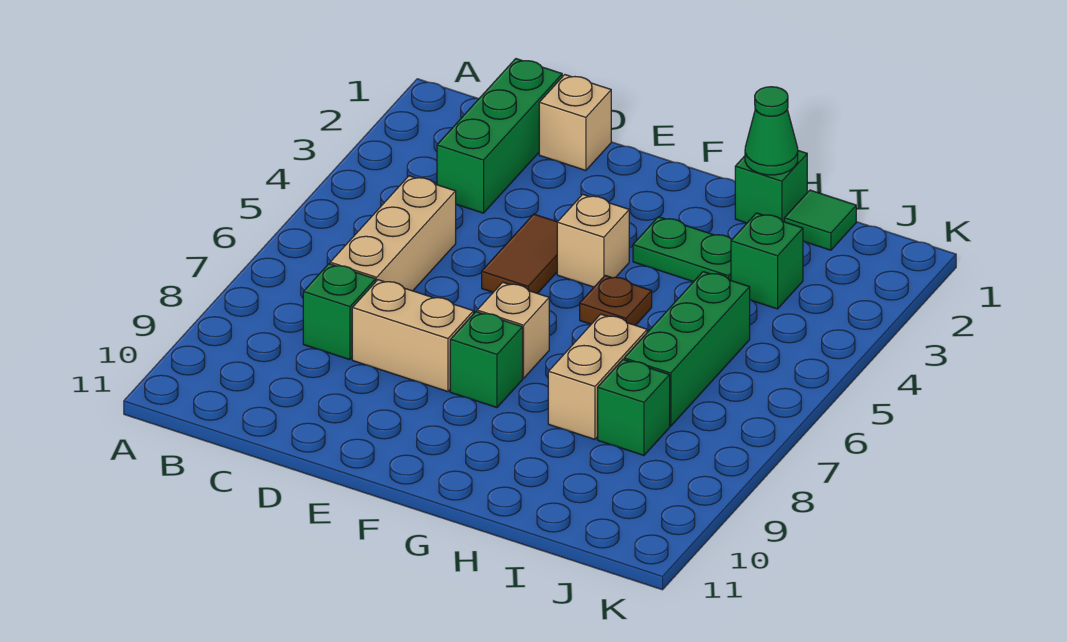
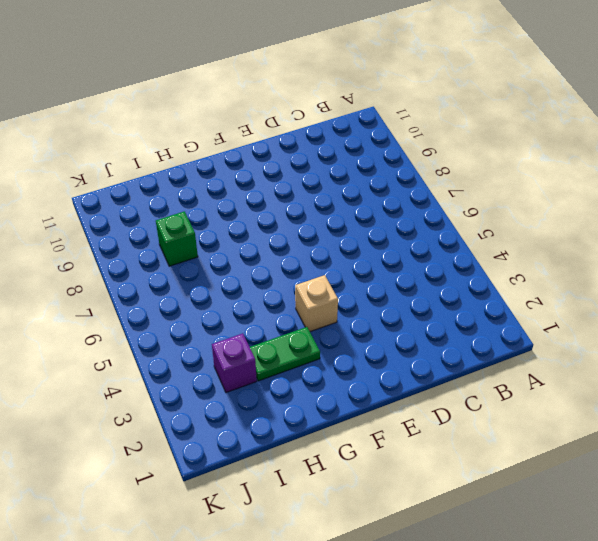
purple brick I3 level 1 -> green brick I3 level 1
none -> green brick C1:C3 level 1
none -> tan brick C5:C7 level 1
none -> green brick C8 level 1

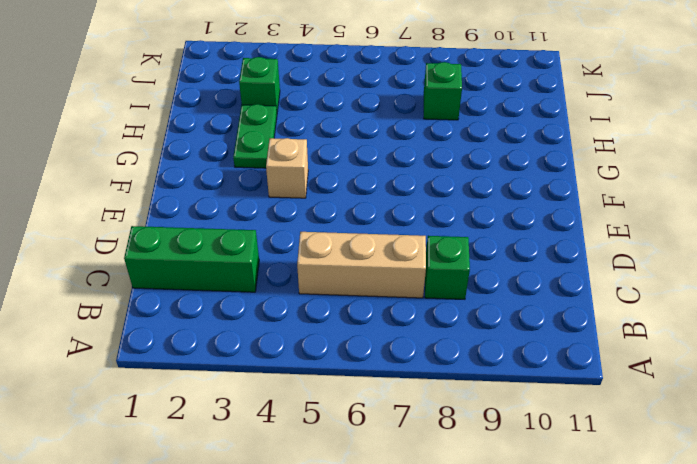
none -> tan brick D1 level 1
none -> tan brick D8:E8 level 1
none -> brown tile E4:E5 level 1

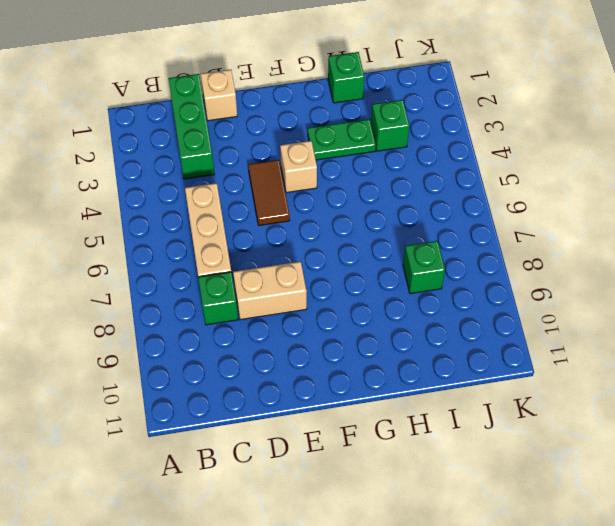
none -> tan brick F7 level 1
none -> green brick F8 level 1
none -> brown plate G5 level 1

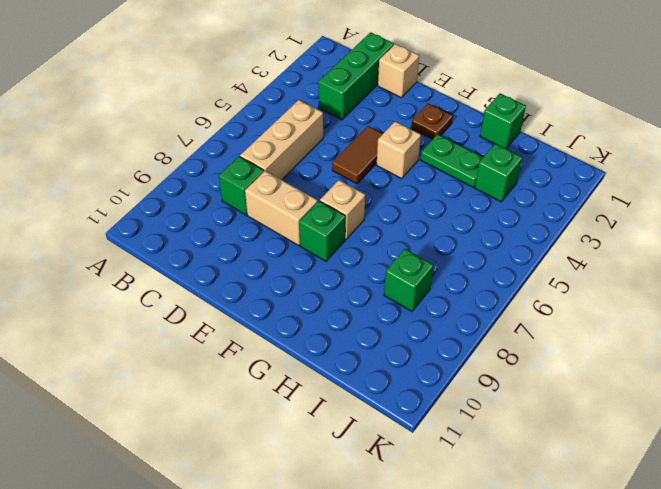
brown plate F2 level 1 -> brown plate G5 level 1
none -> tan brick H7:H8 level 1
none -> green tile I1 level 1
none -> green brick I5:I7 level 1

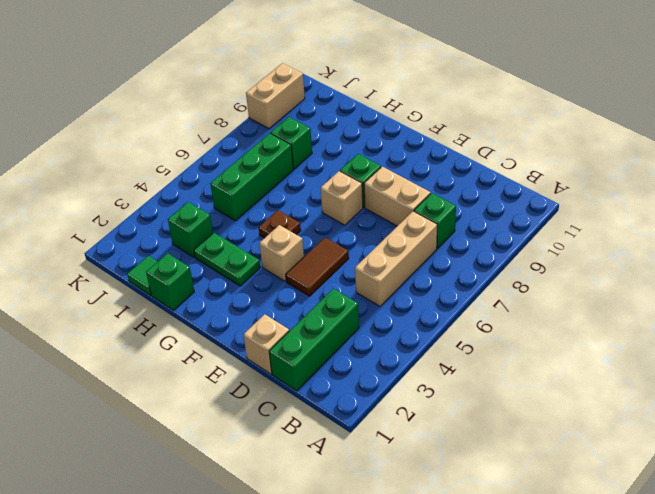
tan brick K9:K10 level 1 -> tan brick H7:H8 level 1
none -> green cone H1 level 2

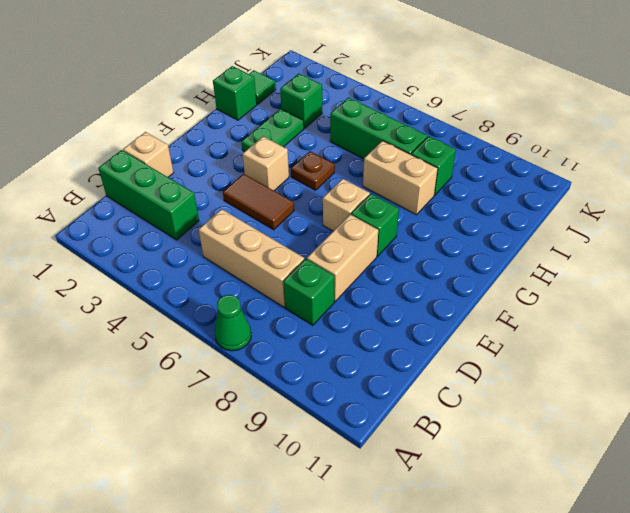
green cone A7 level 1 -> green cone H1 level 2

